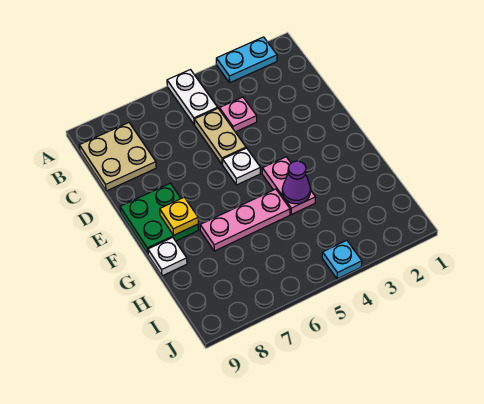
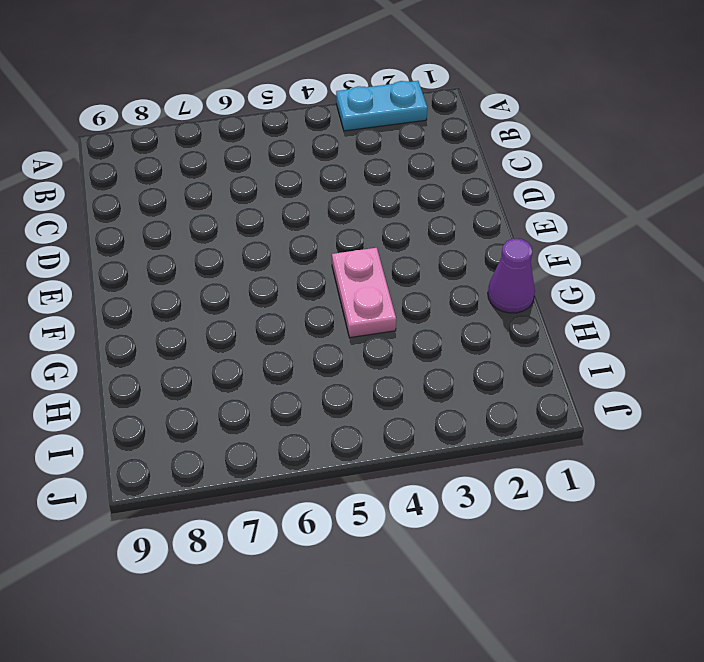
purple cone G1 level 1 -> purple cone G4 level 2
none -> white plate A5:B5 level 1
none -> tan plate B8:C9 level 1
none -> pink plate C4 level 1

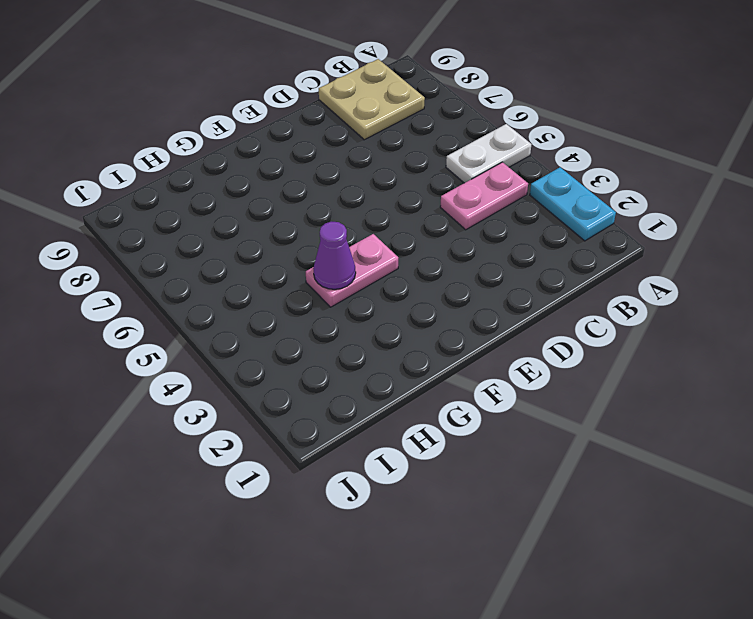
pink plate B4:C4 level 1 -> pink plate C4 level 1
none -> tan plate C5:D5 level 1
none -> white plate E5 level 1
none -> green plate E8:F9 level 1

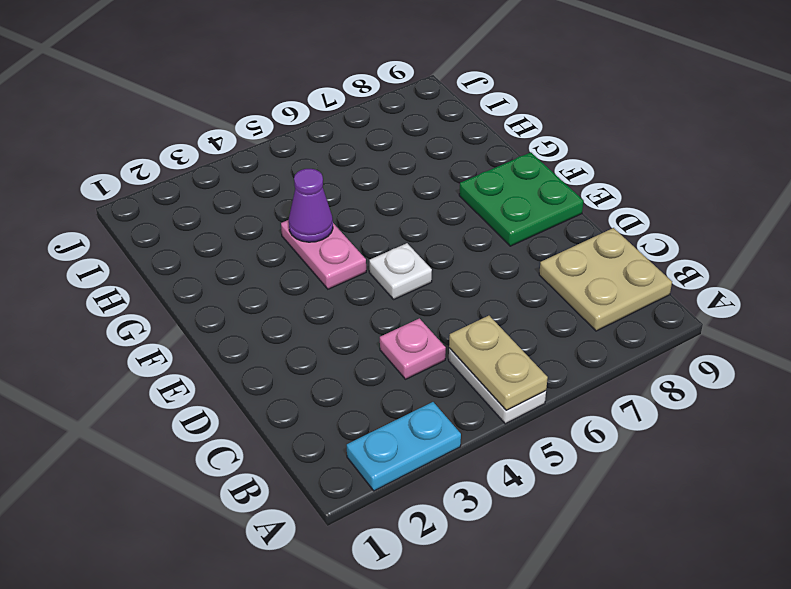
tan plate A5:B5 level 2 -> tan plate C5:D5 level 1
none -> pink plate G5:G7 level 1
none -> white plate G9 level 1
none -> cyan plate J4 level 1

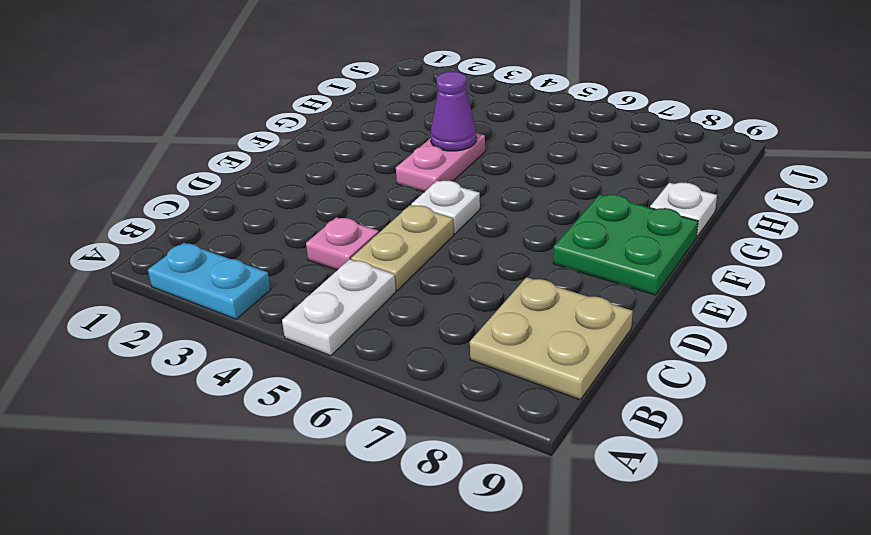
none -> pink plate G5:G7 level 1
none -> cyan plate J4 level 1
none -> yellow plate F8 level 2

